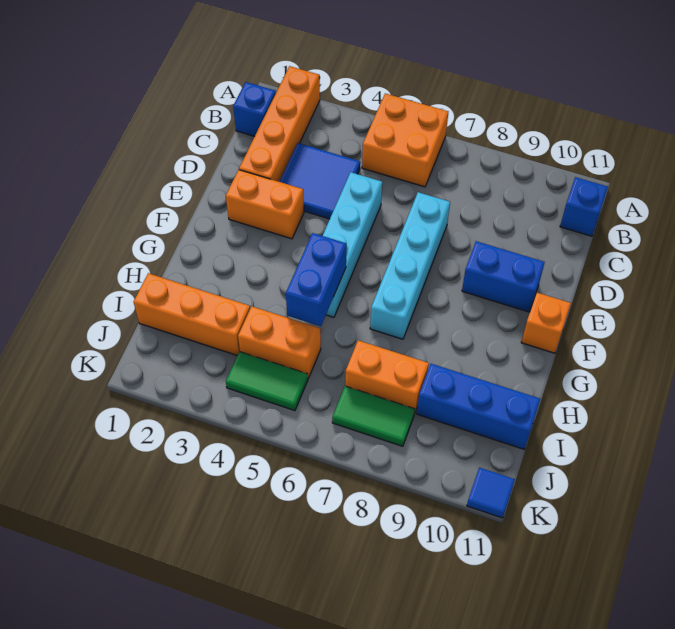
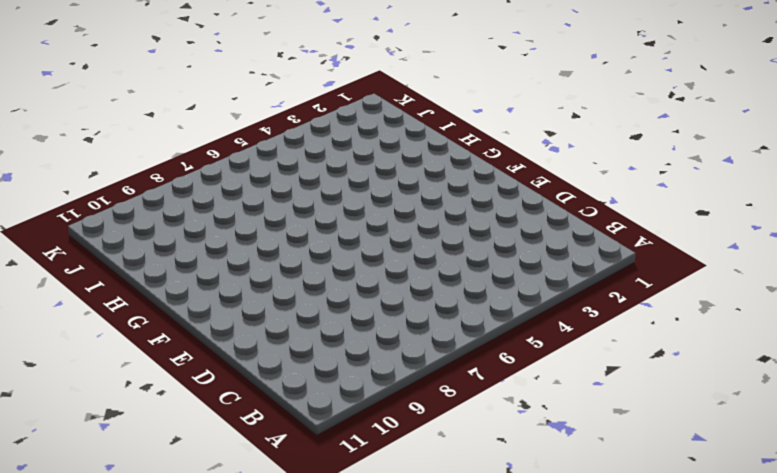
none -> orange brick A2:D2 level 1
none -> orange brick A5:B6 level 1
none -> blue brick B1 level 1

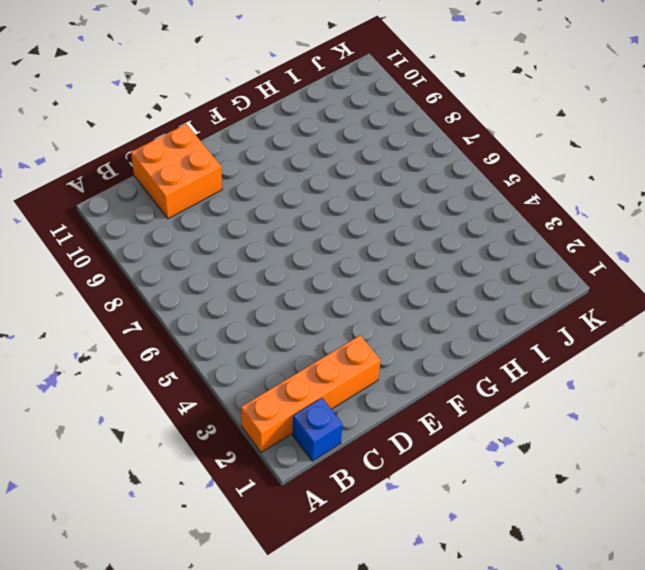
orange brick C10:D11 level 1 -> orange brick A5:B6 level 1
none -> blue brick B11 level 1
none -> blue tile C3:D4 level 1
none -> cyan brick D5:G5 level 1

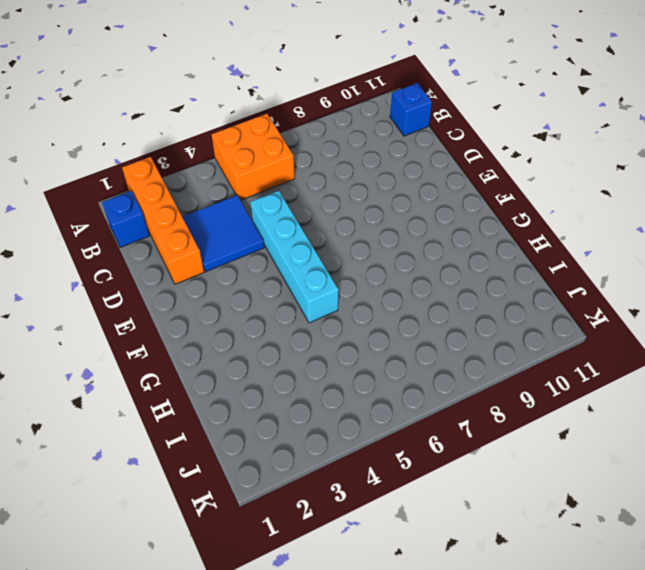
none -> cyan brick D7:G7 level 1
none -> orange brick E2:E3 level 1
none -> blue brick E9:E10 level 1

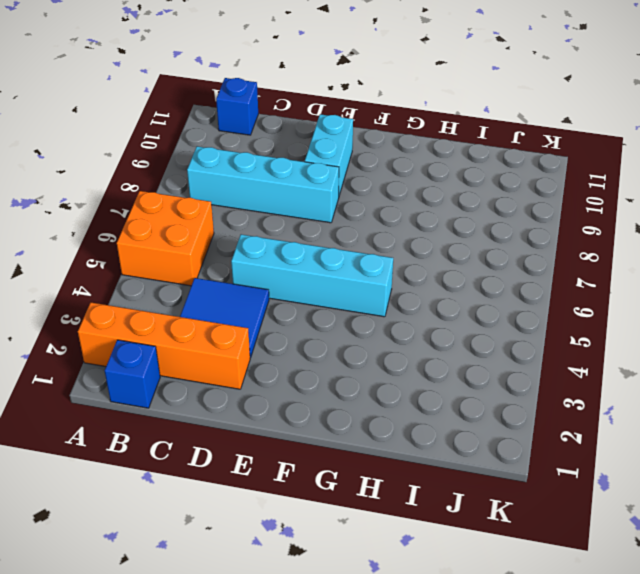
cyan brick B8:E8 level 1 -> cyan brick D7:G7 level 1
cyan brick E9:E10 level 1 -> blue brick E9:E10 level 1
none -> orange brick E2:E3 level 1
none -> orange brick F11 level 1
none -> orange brick I1:I3 level 1

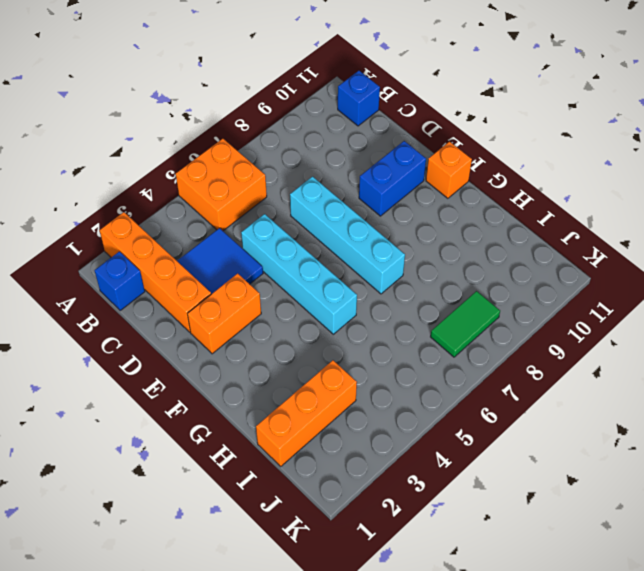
none -> orange brick I4:I5 level 1
none -> orange brick I7:I8 level 1
none -> blue brick I9:I11 level 1

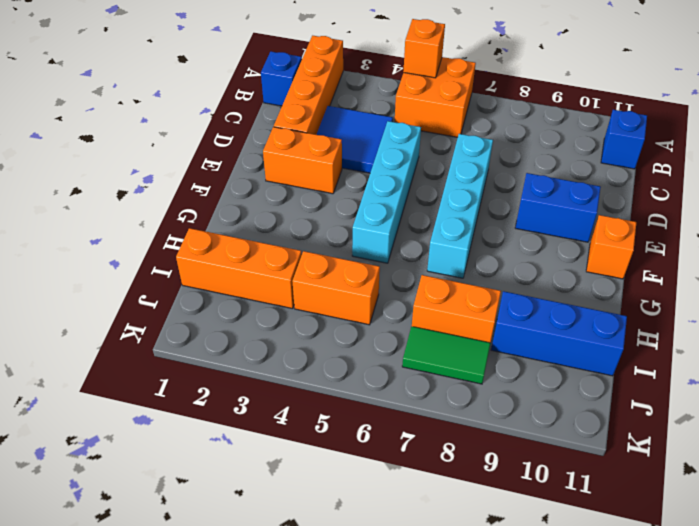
orange brick A5 level 2 -> none
none -> green tile J4:J5 level 1
none -> blue tile K11 level 1
none -> blue brick G5:H5 level 2

